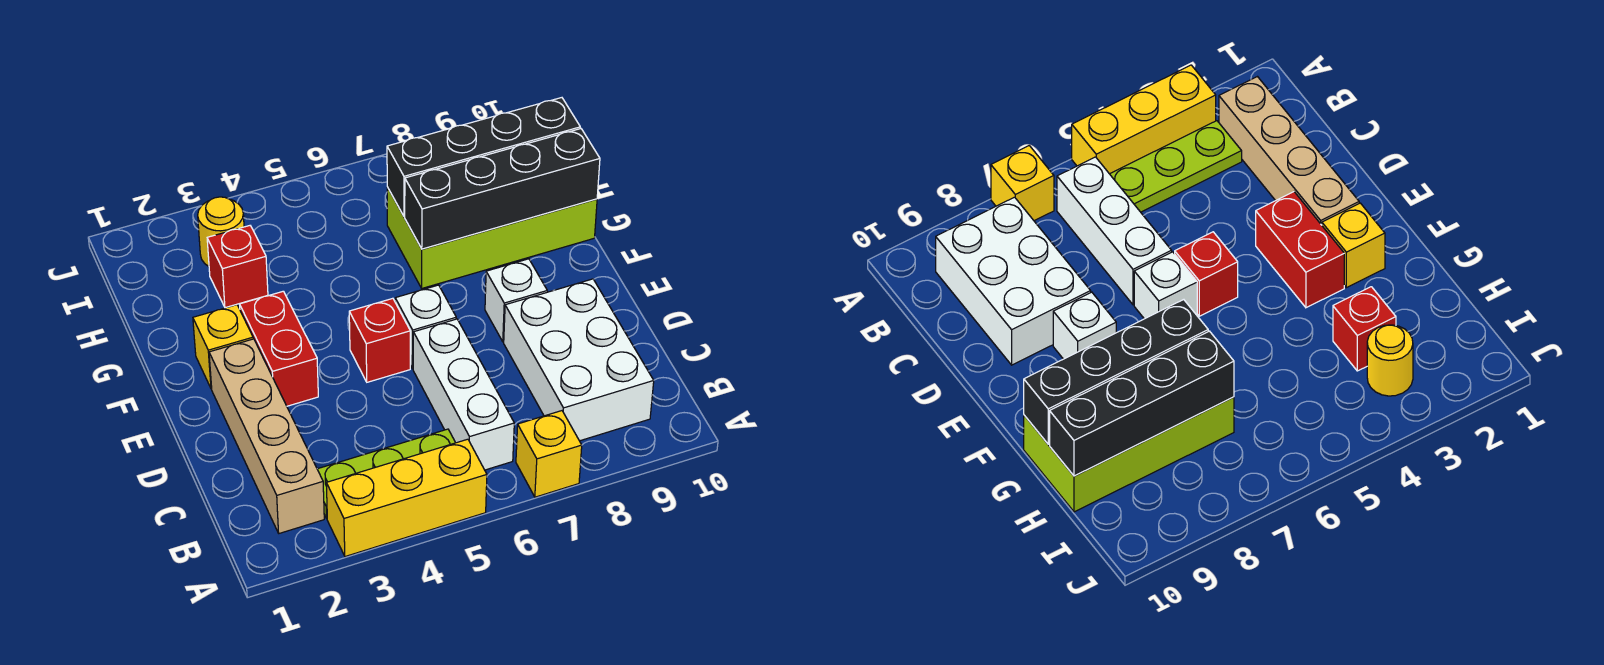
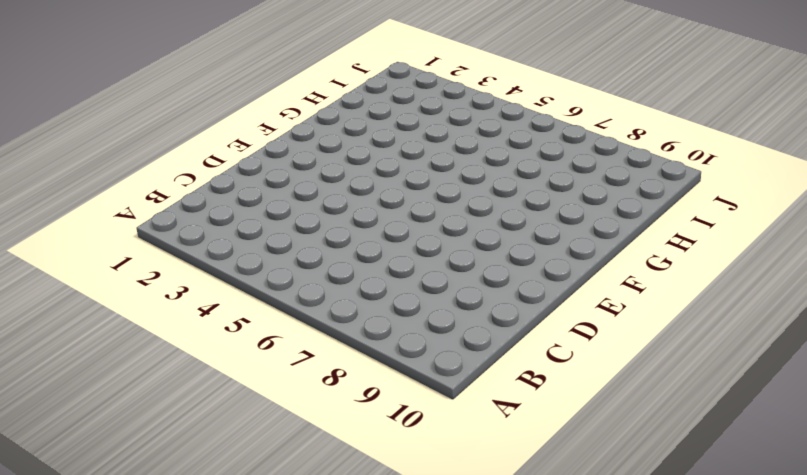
none -> yellow brick A3:A5 level 1
none -> yellow brick A7 level 1
none -> tan brick B2:E2 level 1

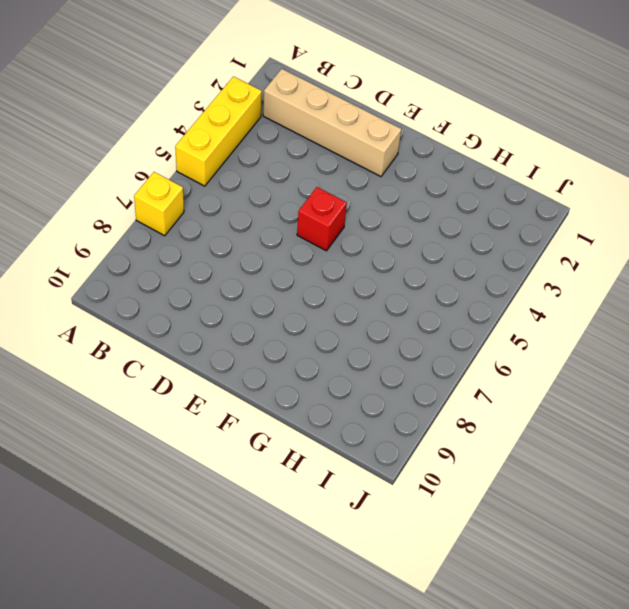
none -> lime plate B3:B5 level 1
none -> white brick B6:D6 level 1
none -> white brick B8:D9 level 1

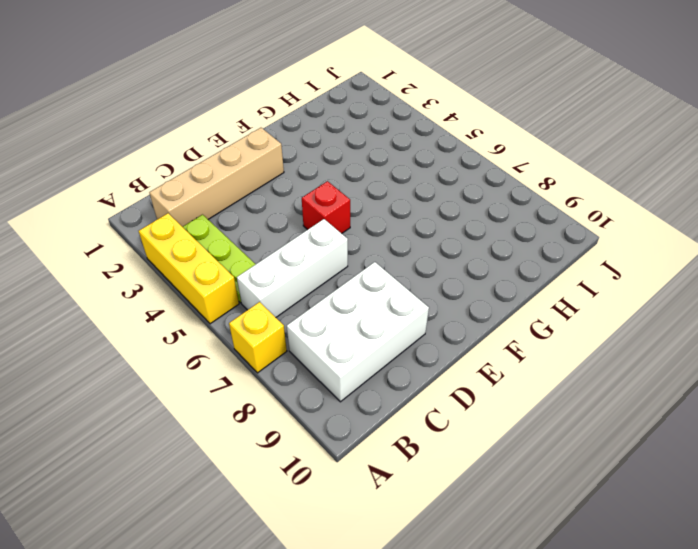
none -> red brick E3:F3 level 1
none -> white brick E6 level 1
none -> white brick E8 level 1

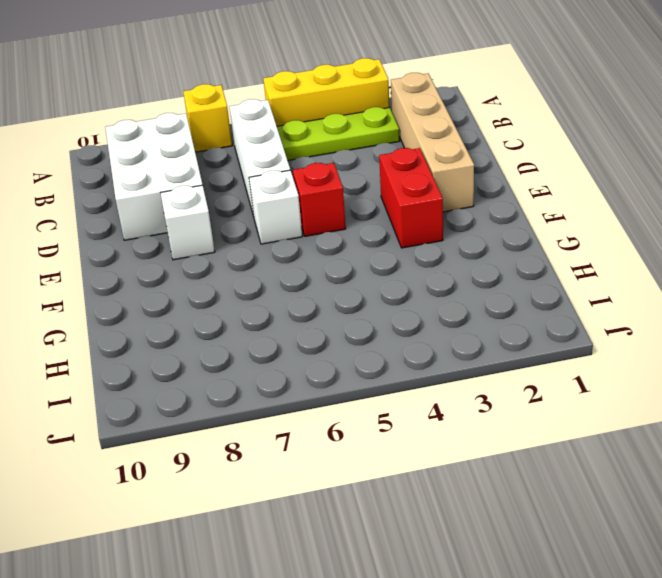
none -> yellow brick F2 level 1
none -> lime brick G7:H10 level 1
none -> red brick H3 level 1

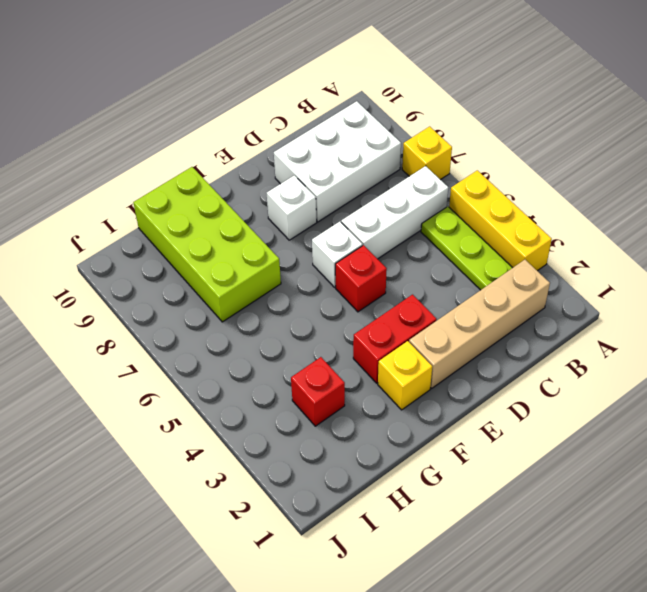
none -> yellow round brick I3 level 1
none -> black brick G7:G10 level 2
none -> black brick H7:H10 level 2

